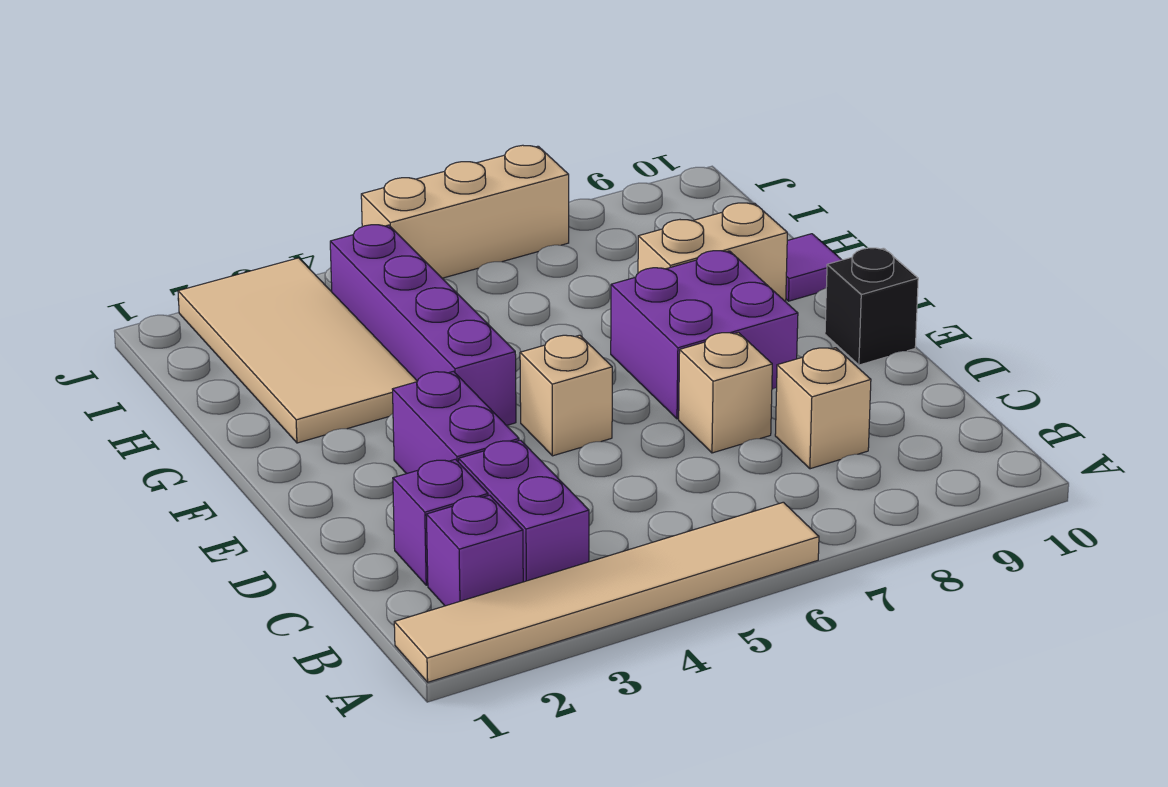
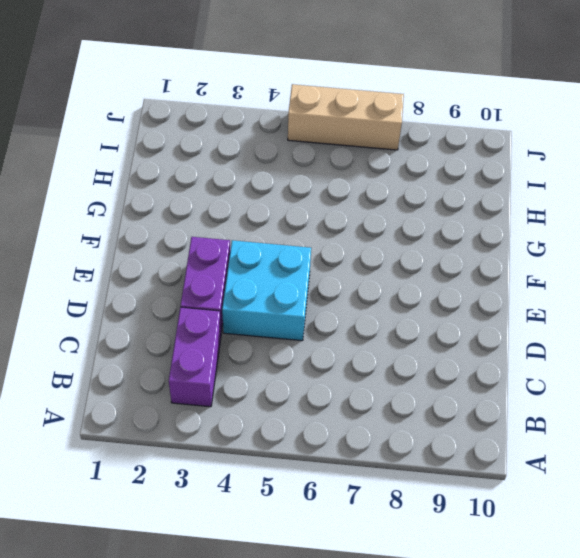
cyan brick D4:E5 level 1 -> tan brick E5 level 1
none -> tan tile A1:A6 level 1
none -> purple brick B2 level 1
none -> purple brick C2 level 1

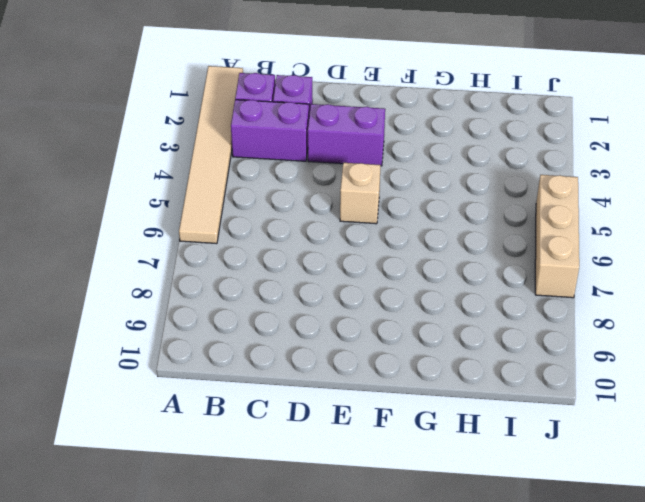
none -> tan brick C8 level 1
none -> tan brick D7 level 1
none -> purple brick E7:F8 level 1

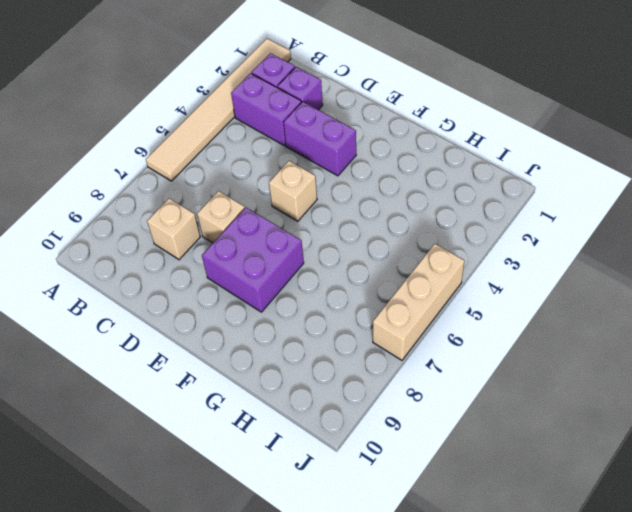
none -> black brick E10 level 1
none -> purple brick F4:I4 level 1
none -> tan tile G2:J3 level 1

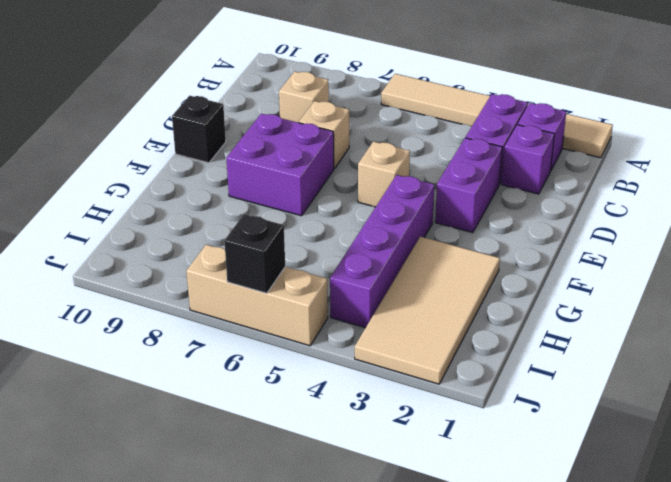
black brick J6 level 2 -> none
none -> tan brick G8:G9 level 1
none -> purple tile G10 level 1

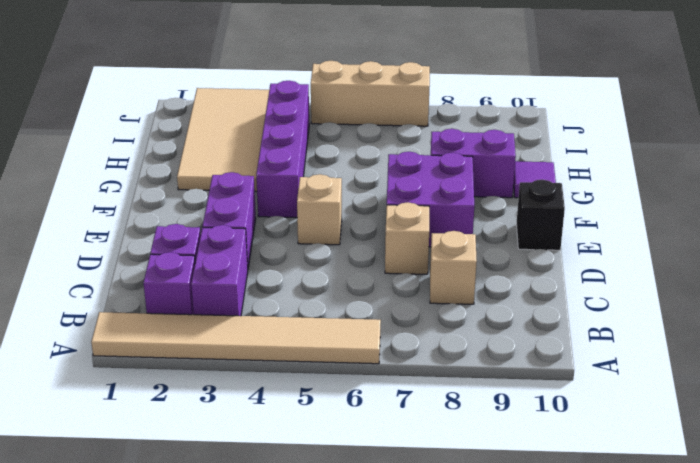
purple brick G8:G9 level 1 -> tan brick G8:G9 level 1

